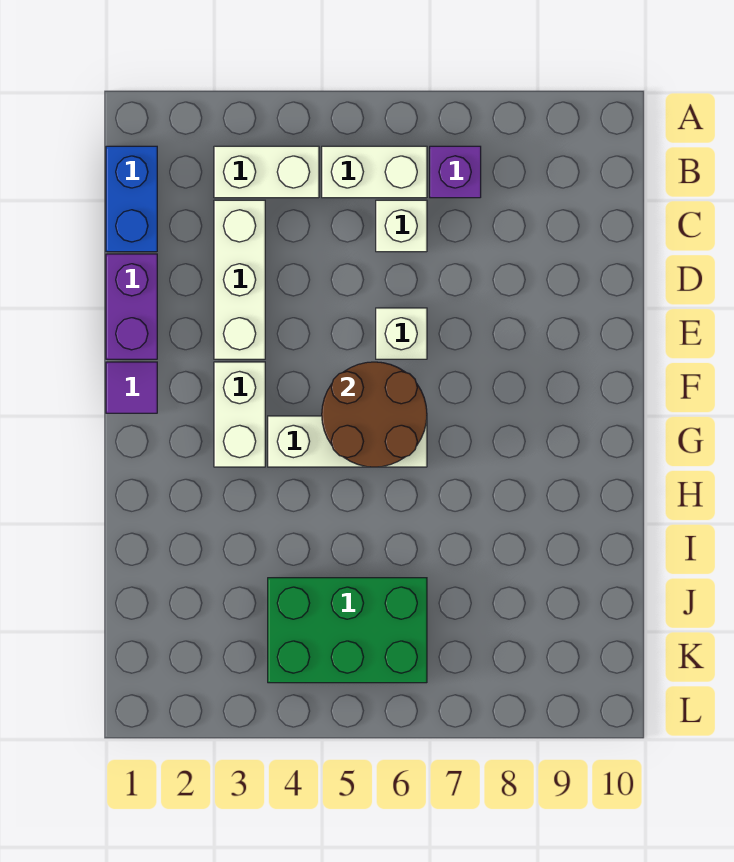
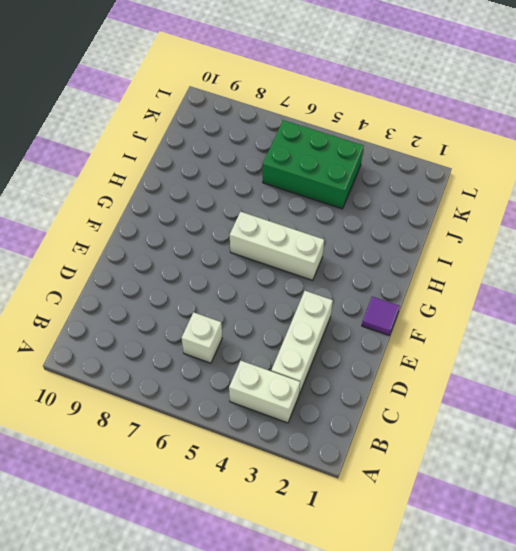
none -> blue brick B1:C1 level 1
none -> white brick B5:B6 level 1
none -> purple brick B7 level 1

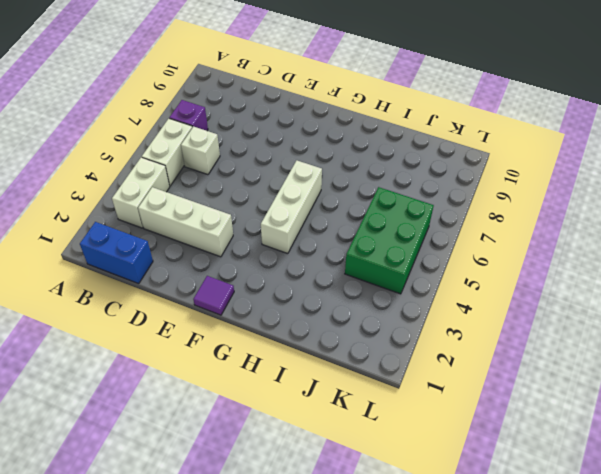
none -> purple brick D1:E1 level 1
none -> white brick E6 level 1
none -> white brick F3:G3 level 1

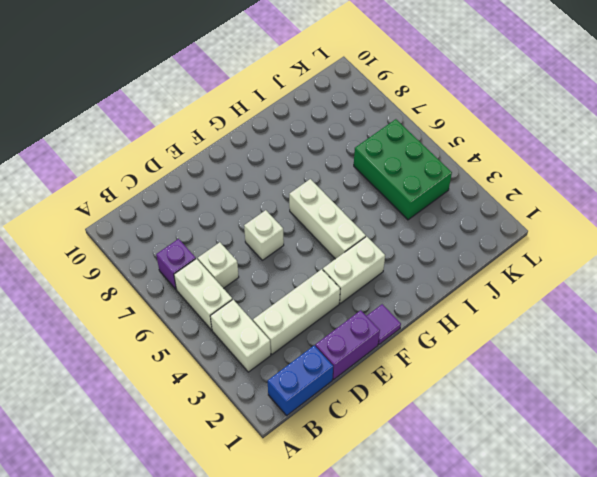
none -> brown round brick F5:G6 level 2

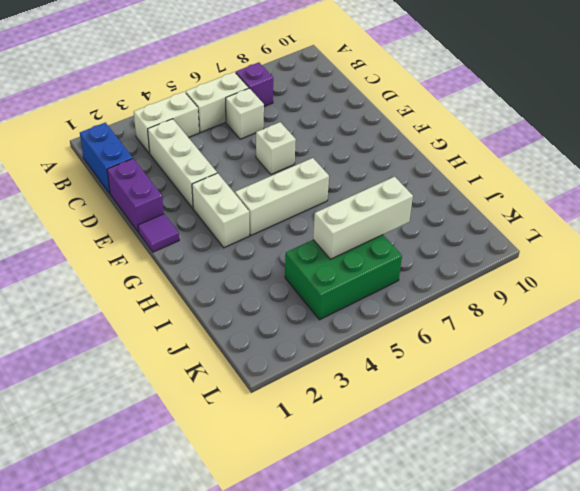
white brick J5:J7 level 2 -> none
none -> brown round brick F5:G6 level 2

